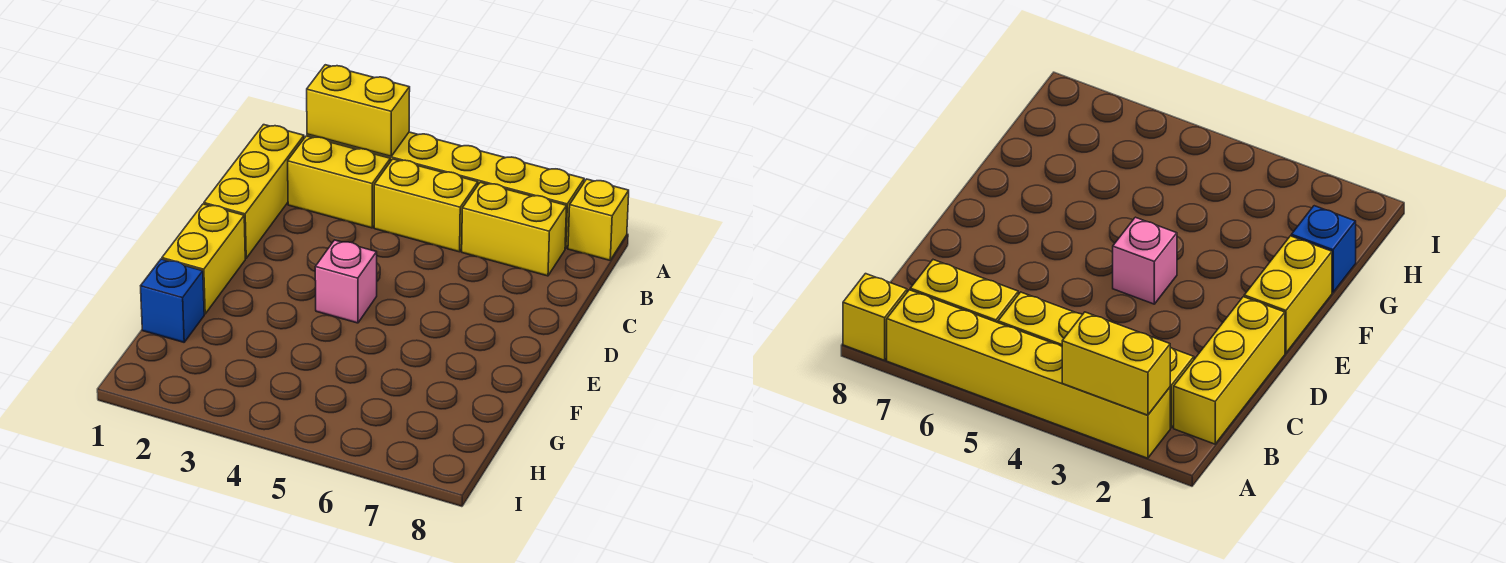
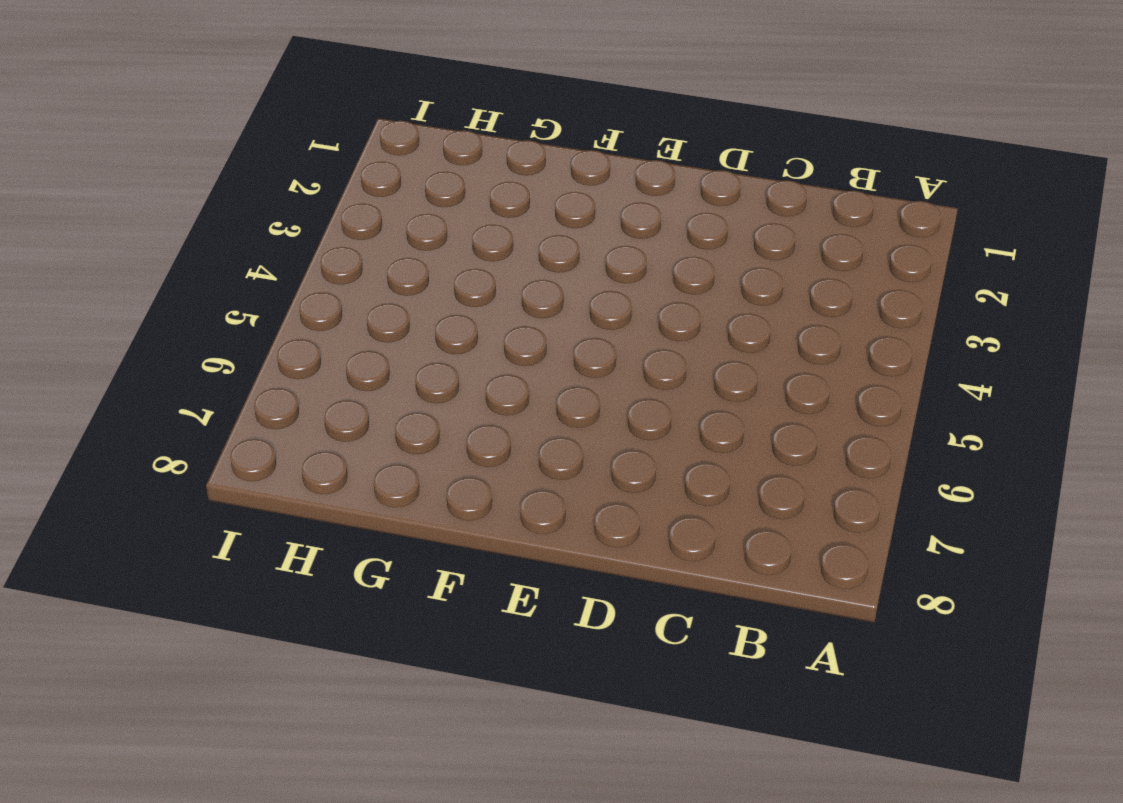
none -> yellow brick A2:A7 level 1
none -> yellow brick A8 level 1

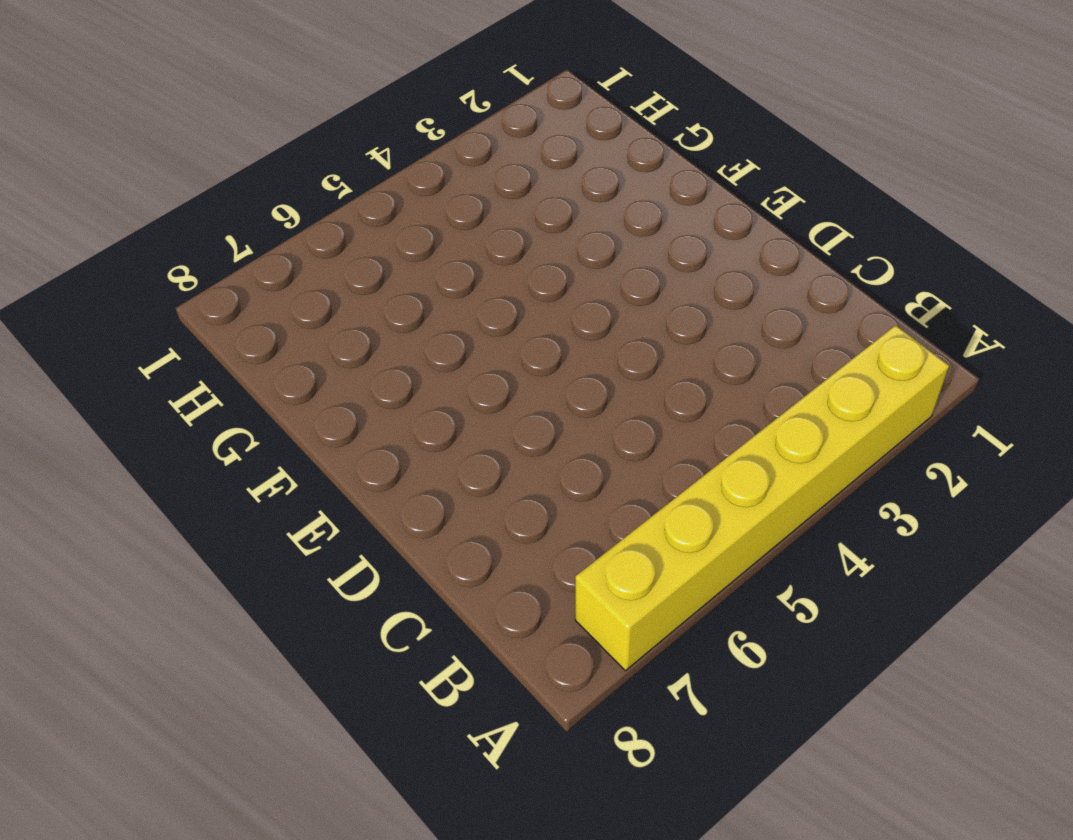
none -> yellow brick A8 level 1
none -> yellow brick B1:D1 level 1

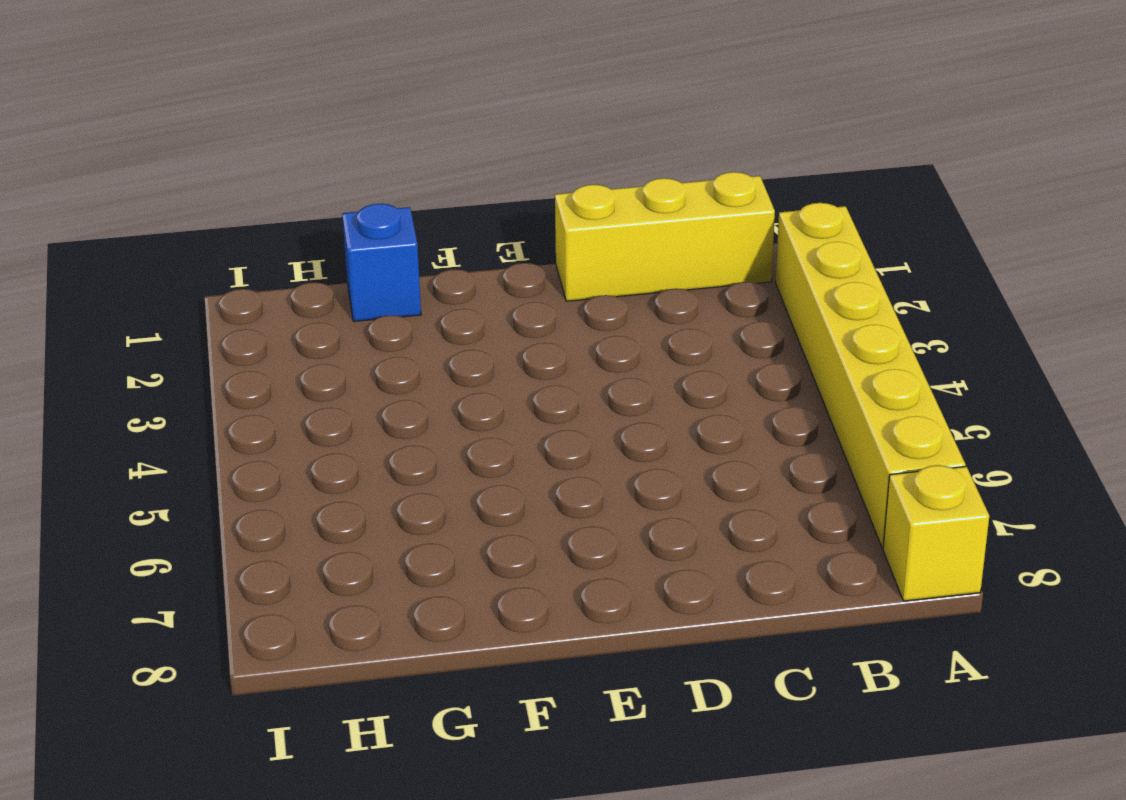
none -> yellow brick B2:B3 level 1
none -> yellow brick B4:B5 level 1

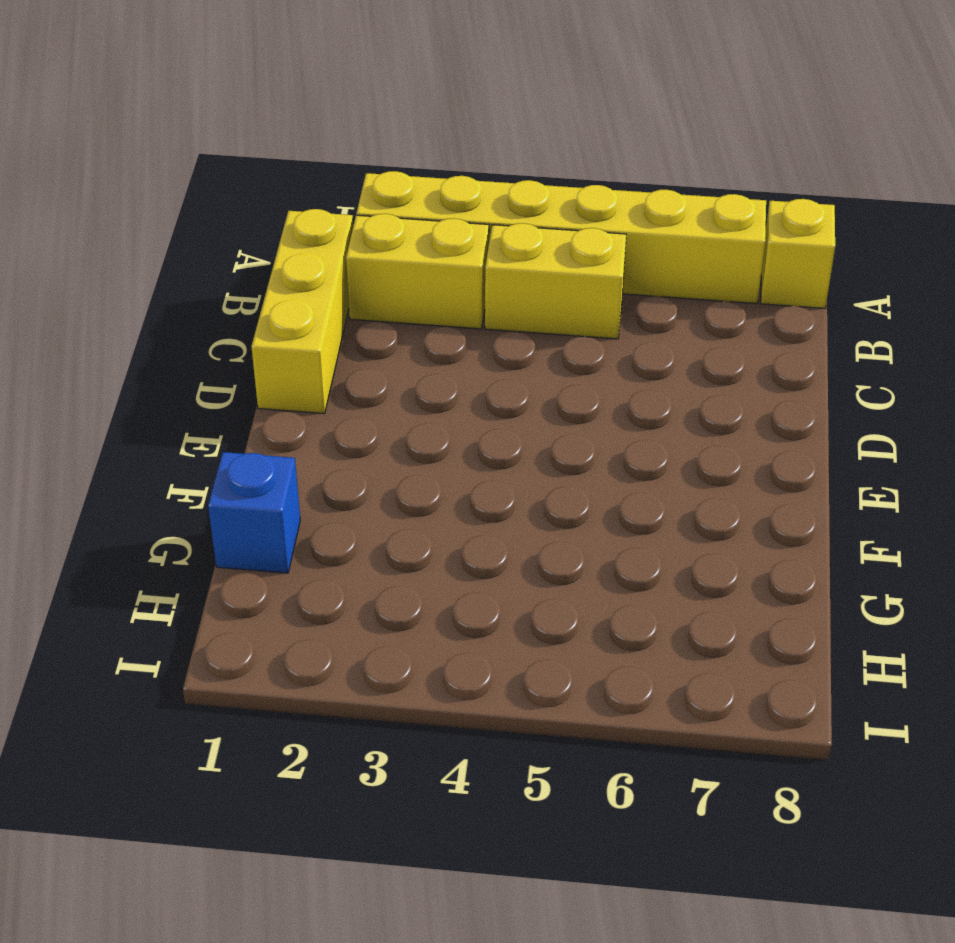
none -> yellow brick B6:B7 level 1
none -> yellow brick E1:F1 level 1

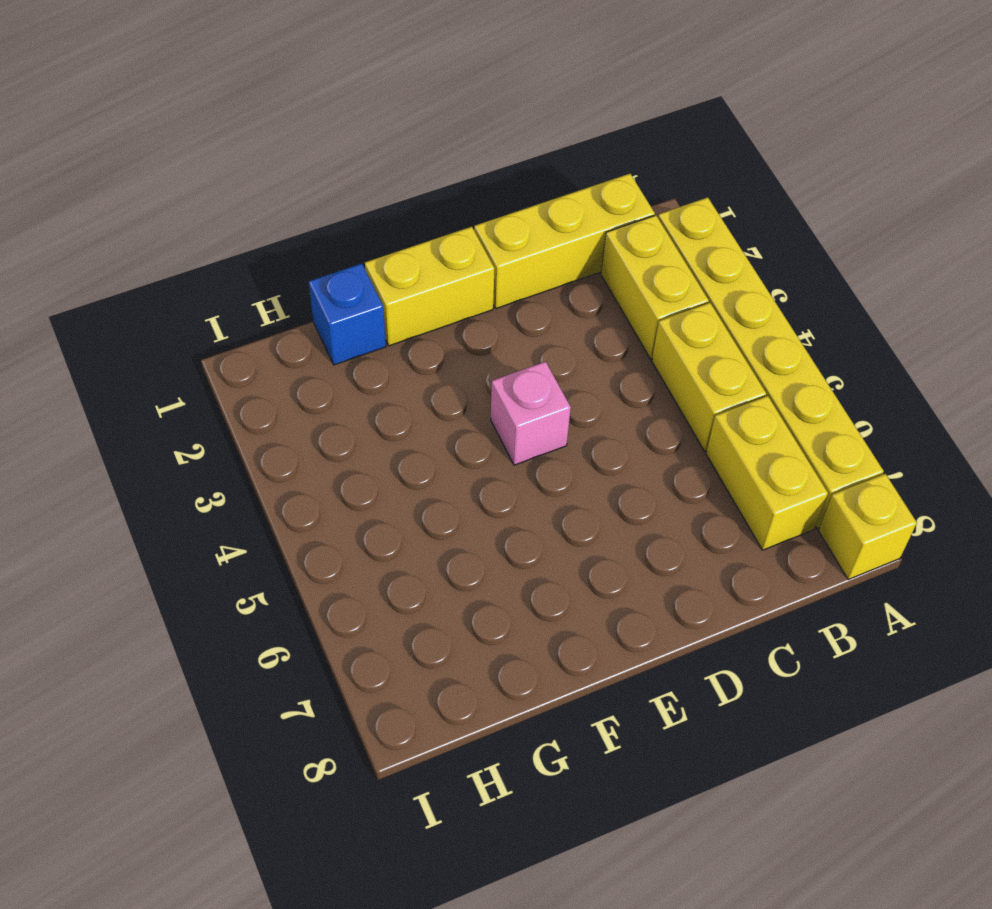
none -> yellow brick A2:A3 level 2

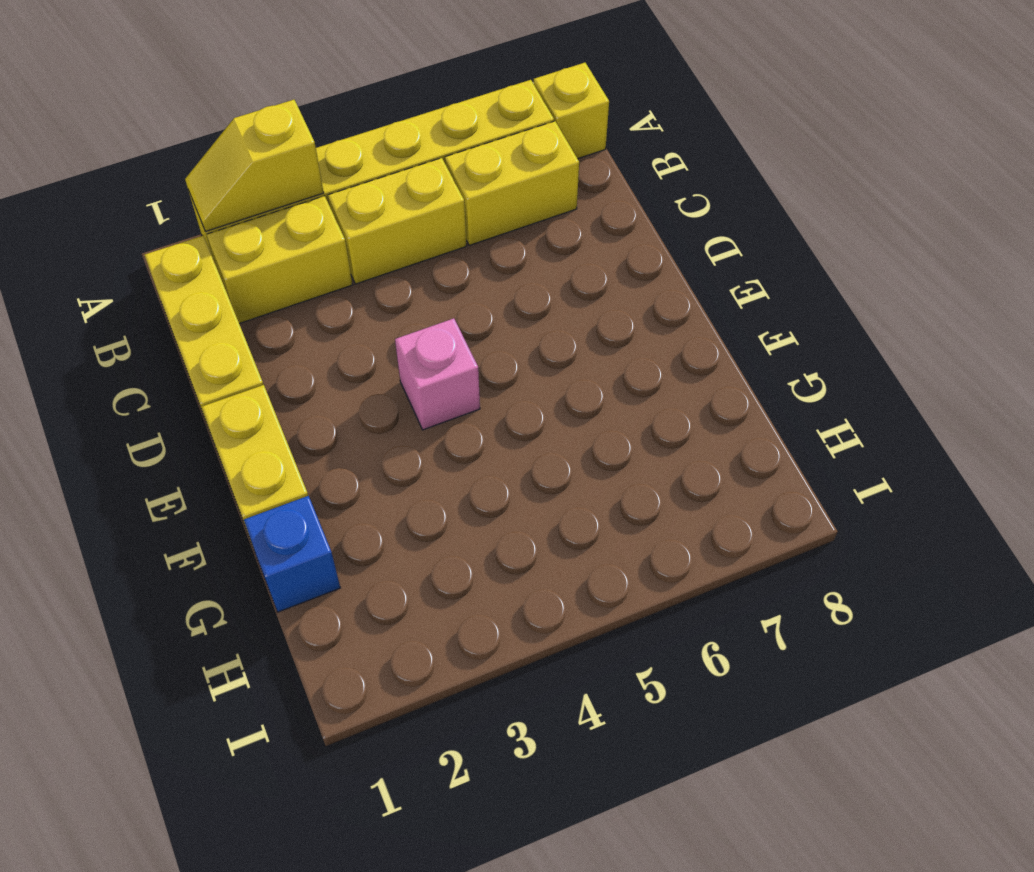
yellow slope A2:A3 level 2 top 3 -> yellow brick A2:A3 level 2

